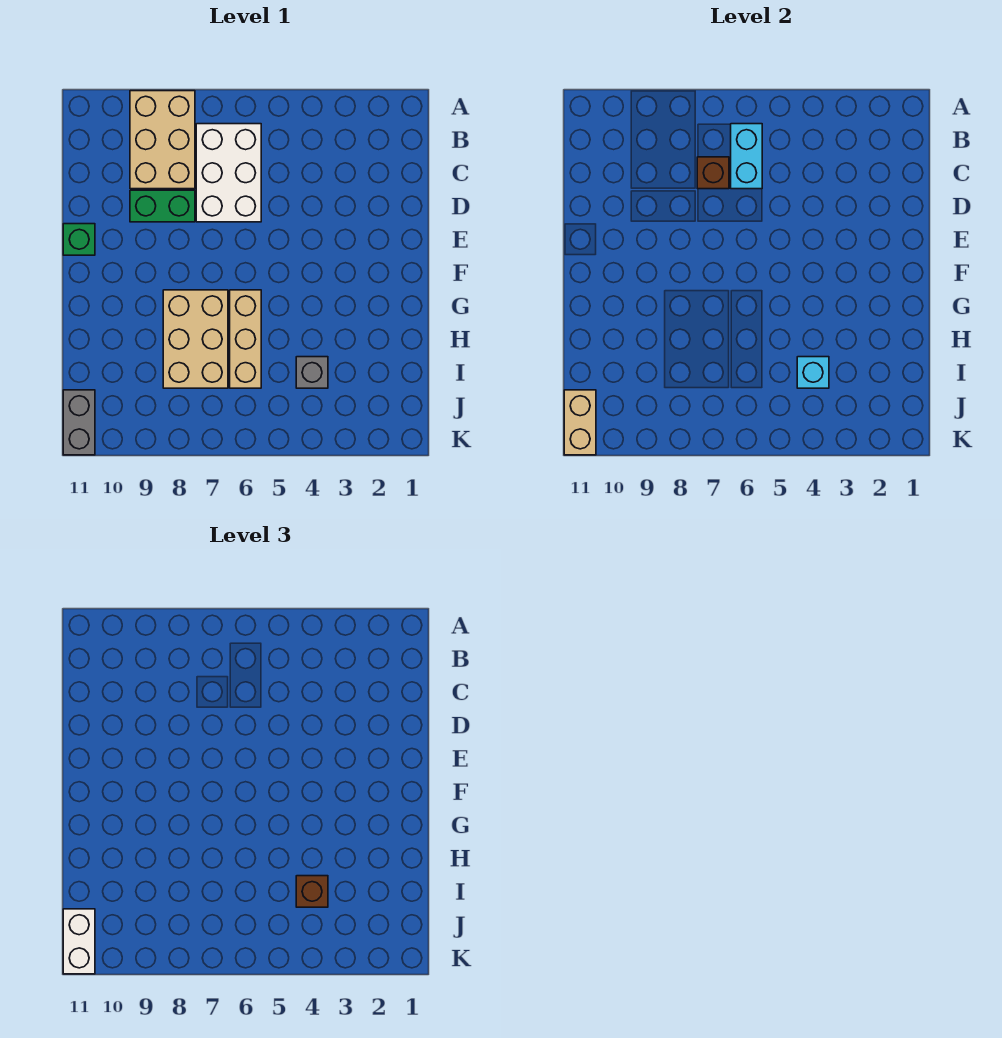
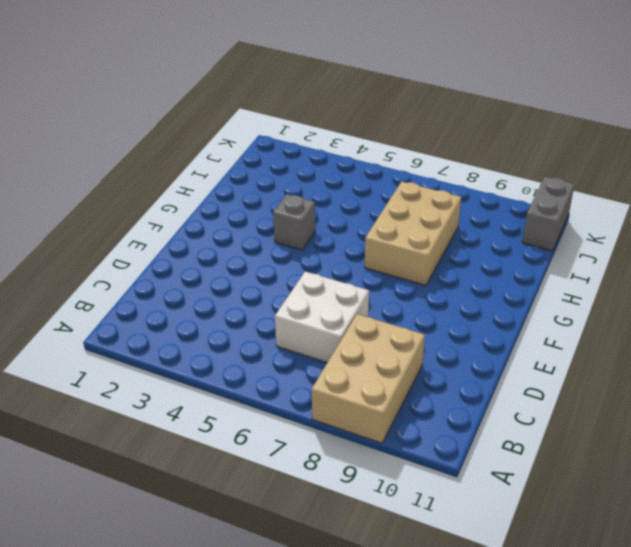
white brick C6:D7 level 1 -> white brick B6:D7 level 1
grey brick G4 level 1 -> grey brick I4 level 1
none -> green brick D8:D9 level 1
none -> green brick E11 level 1
none -> tan brick G6:I6 level 1

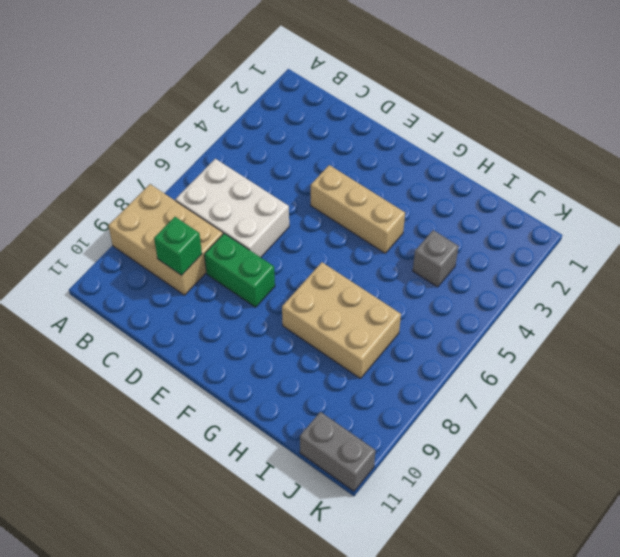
green brick C9 level 2 -> green brick E11 level 1
green brick D8:E8 level 1 -> green brick D8:D9 level 1
tan brick E4:G4 level 1 -> tan brick G6:I6 level 1
none -> cyan brick B6:C6 level 2
none -> brown brick C7 level 2
none -> cyan brick I4 level 2

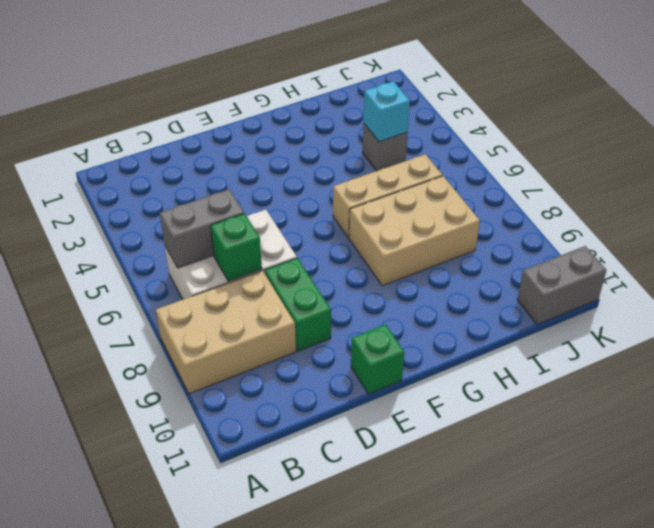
grey brick B6:C6 level 2 -> cyan brick B6:C6 level 2
green brick C7 level 2 -> brown brick C7 level 2
none -> tan brick J11:K11 level 2
none -> brown brick I4 level 3
none -> white brick J11:K11 level 3

